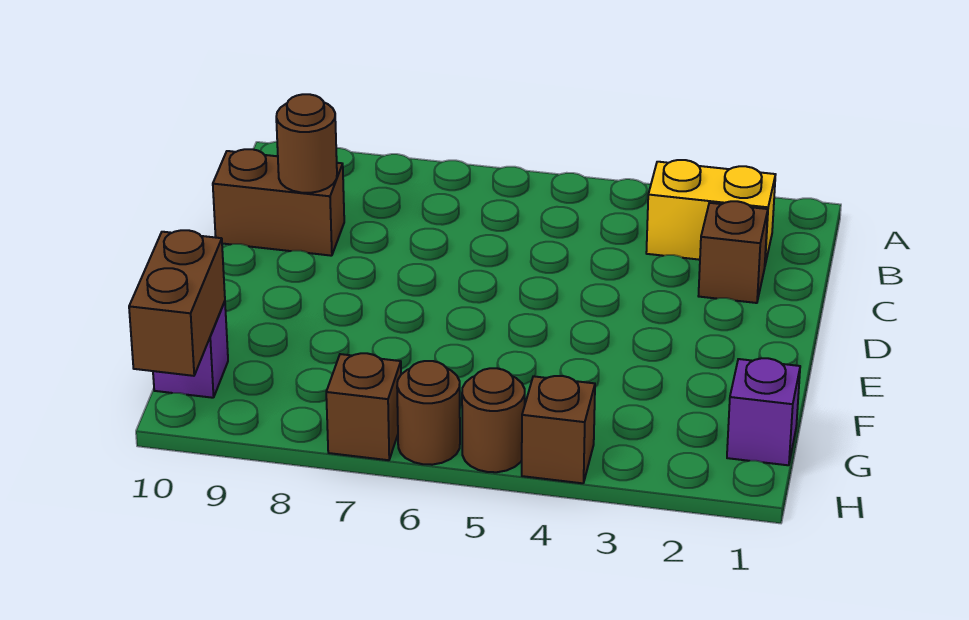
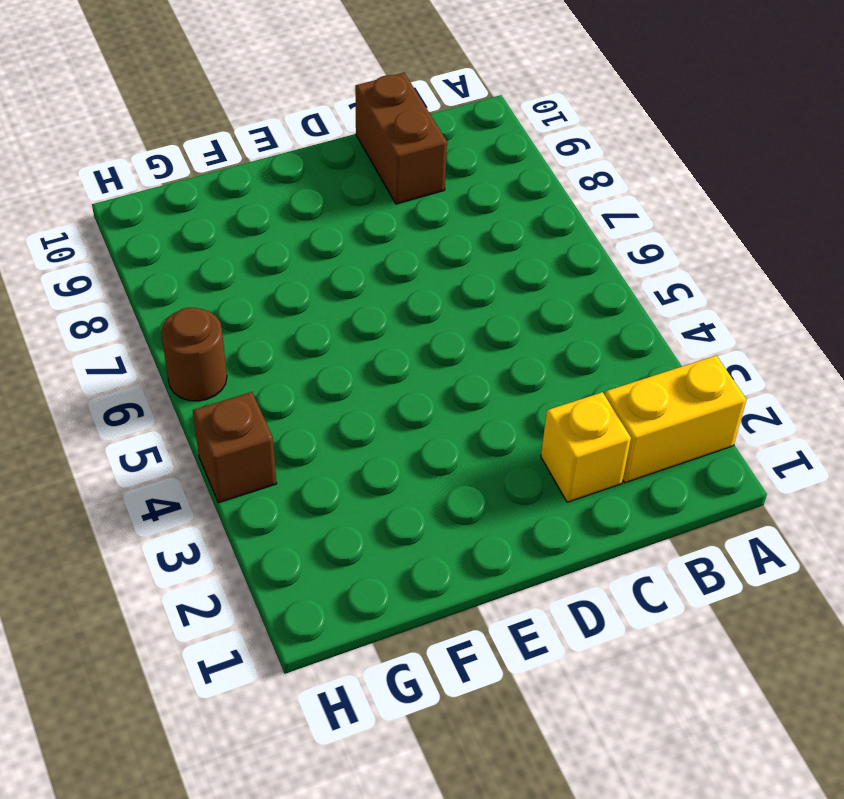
yellow brick A2:B2 level 1 -> yellow brick B2:B3 level 1
yellow brick C2 level 1 -> brown brick C2 level 1
none -> purple brick G1 level 1
none -> purple brick G10 level 1

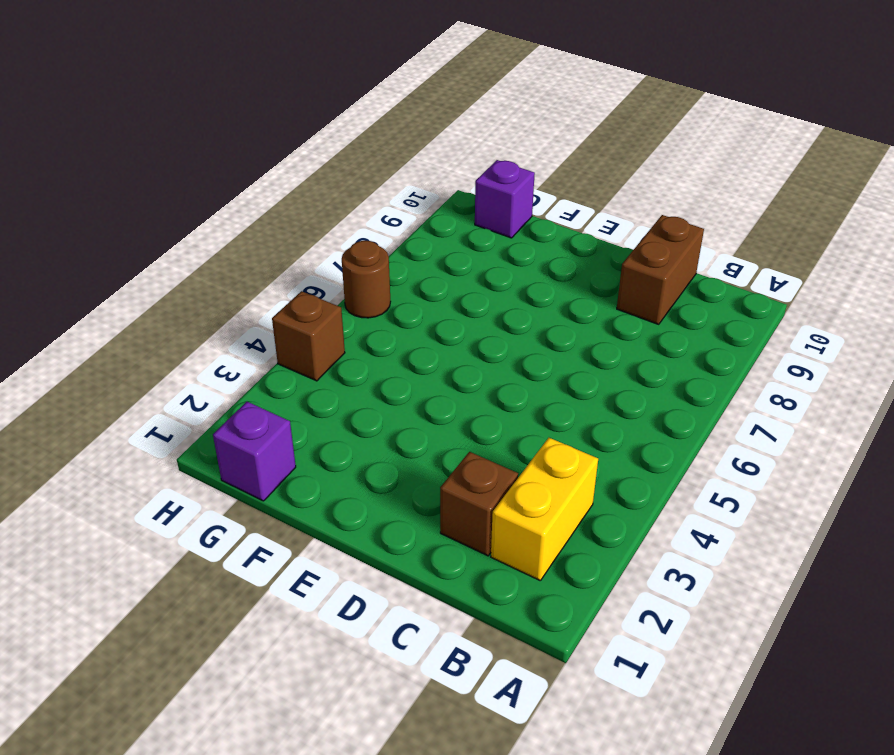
none -> brown round brick H5 level 1
none -> brown brick H7 level 1

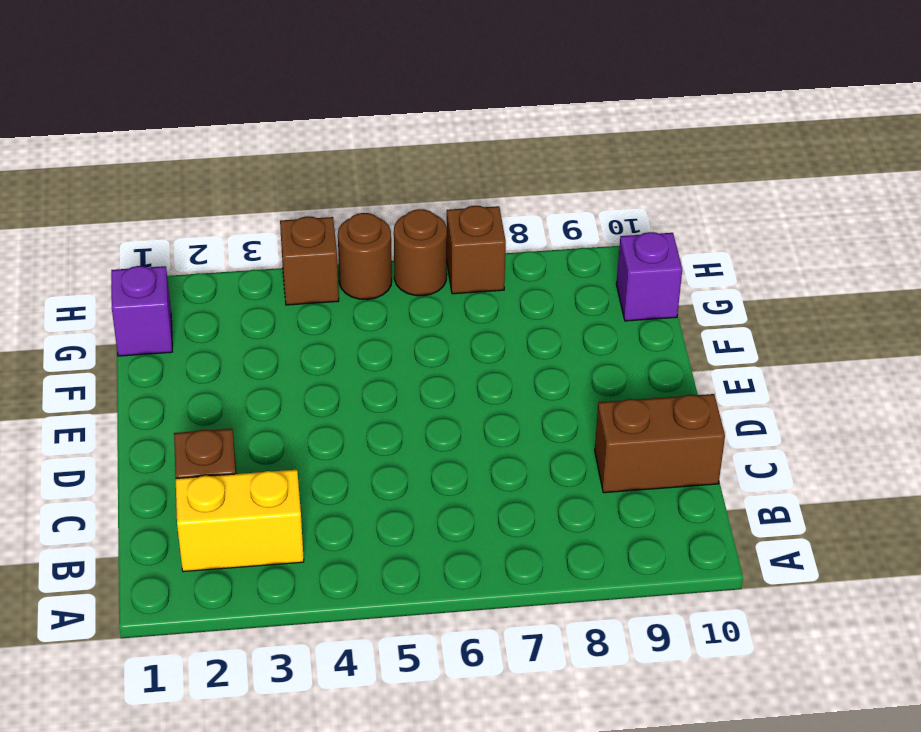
none -> brown round brick C9 level 2
none -> brown brick G10:H10 level 2

